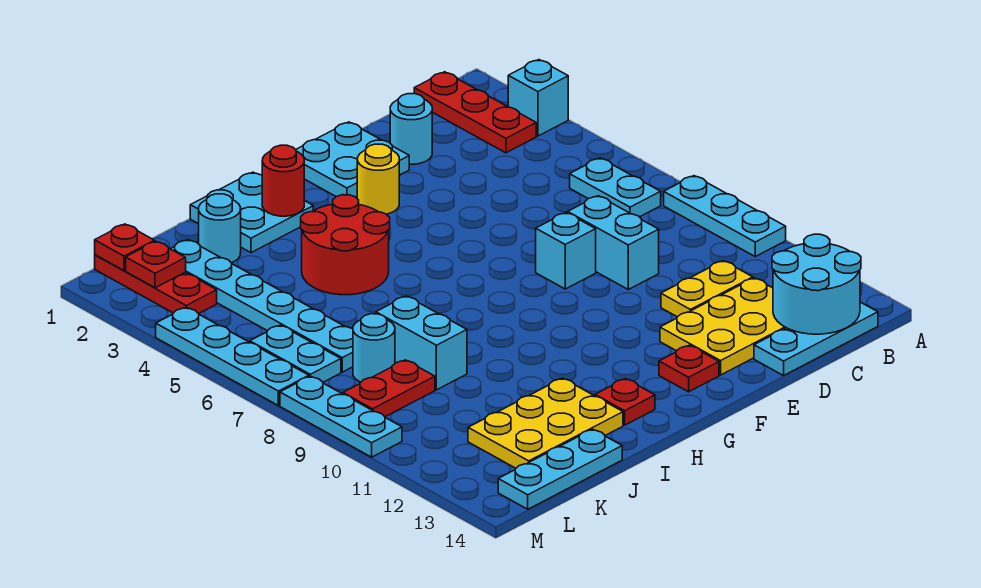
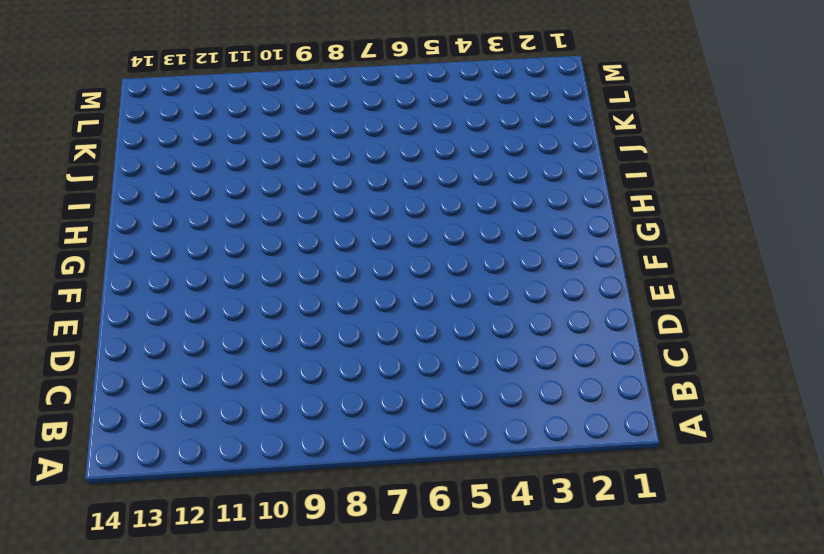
none -> cyan brick A3 level 1
none -> cyan plate A8:A10 level 1
none -> red plate B1:B3 level 1
none -> cyan plate B6:B7 level 1

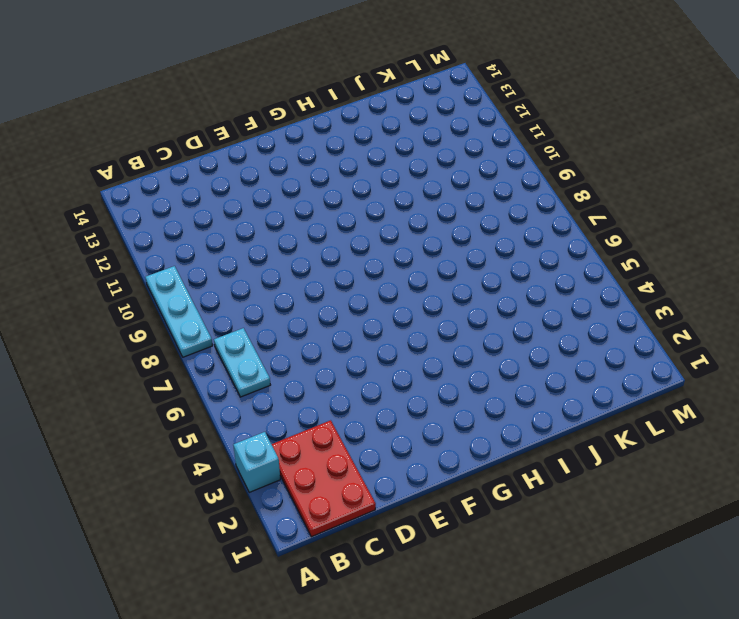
red plate B1:C3 level 1 -> red plate B1:B3 level 1
none -> cyan plate B14:D14 level 1
none -> yellow plate C11:D11 level 1
none -> yellow plate C12:E13 level 1
none -> cyan round brick D2 level 1

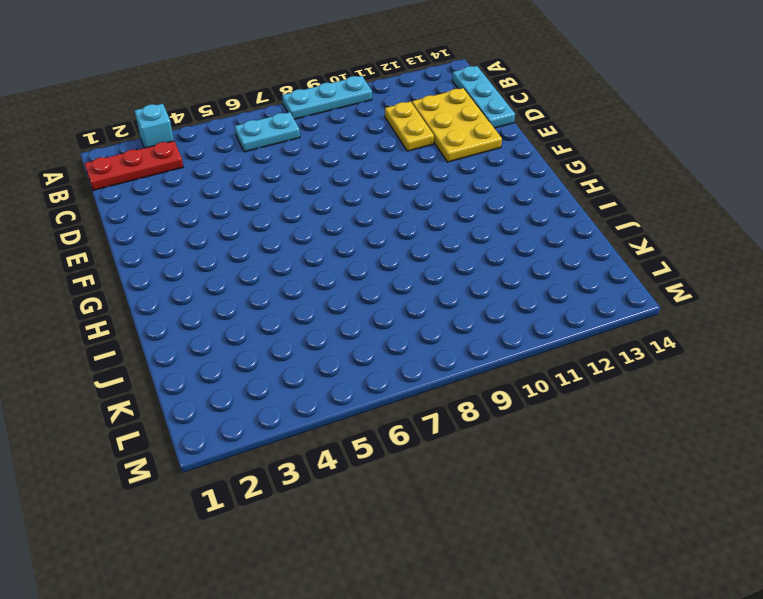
none -> cyan round brick D2 level 1
none -> cyan brick D8:D9 level 1
none -> cyan plate E1:F2 level 1
none -> cyan brick E8 level 1

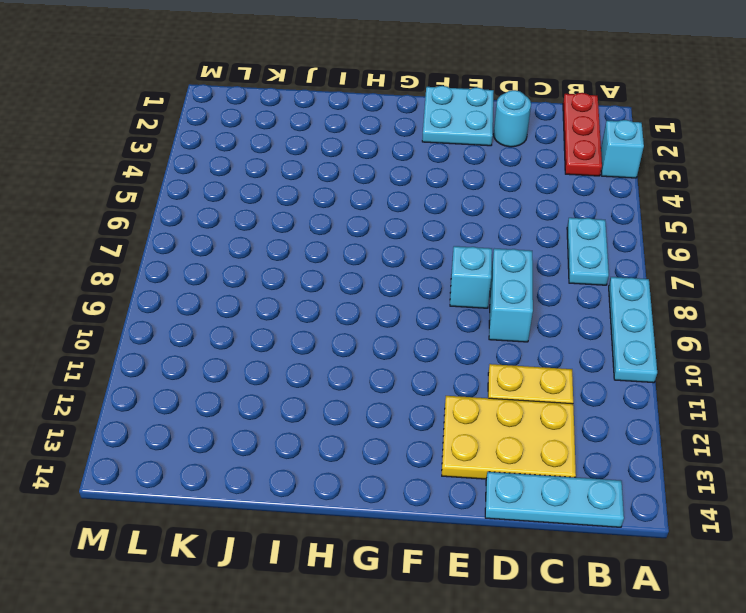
none -> yellow round brick F3 level 1
none -> red plate F13 level 1
none -> cyan plate H1:I2 level 1
none -> red round brick H4:I5 level 1

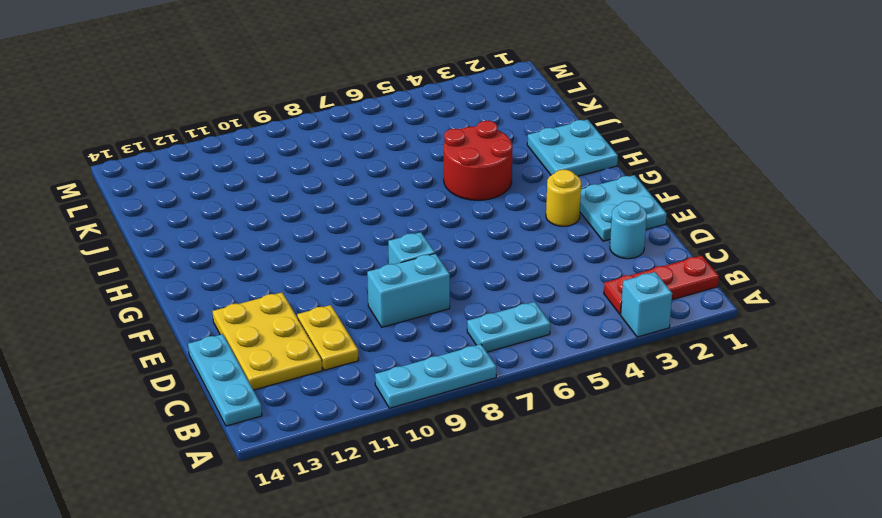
none -> red plate F13 level 1
none -> red plate H13 level 1
none -> yellow plate I12:K13 level 1
none -> cyan round brick J2 level 1

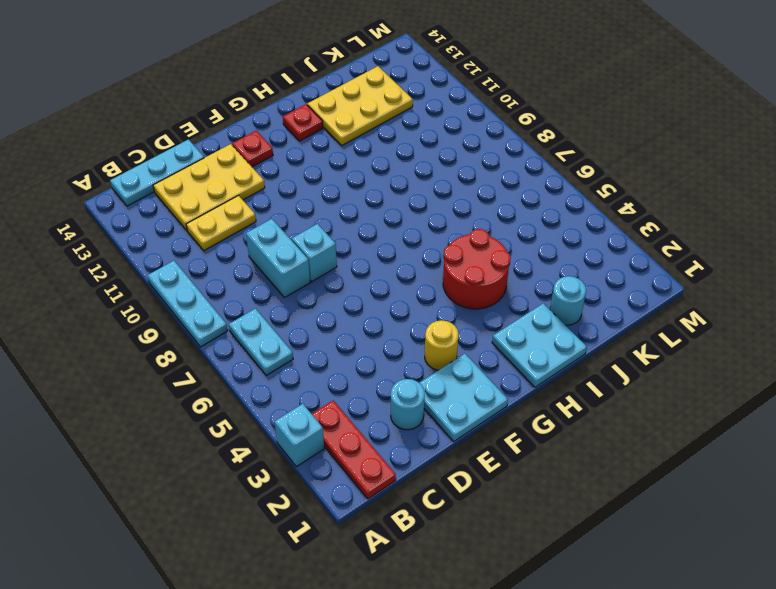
none -> cyan brick J8:J9 level 1
none -> cyan plate J14:L14 level 1
none -> cyan plate K2:K7 level 1
none -> cyan round brick K8 level 1

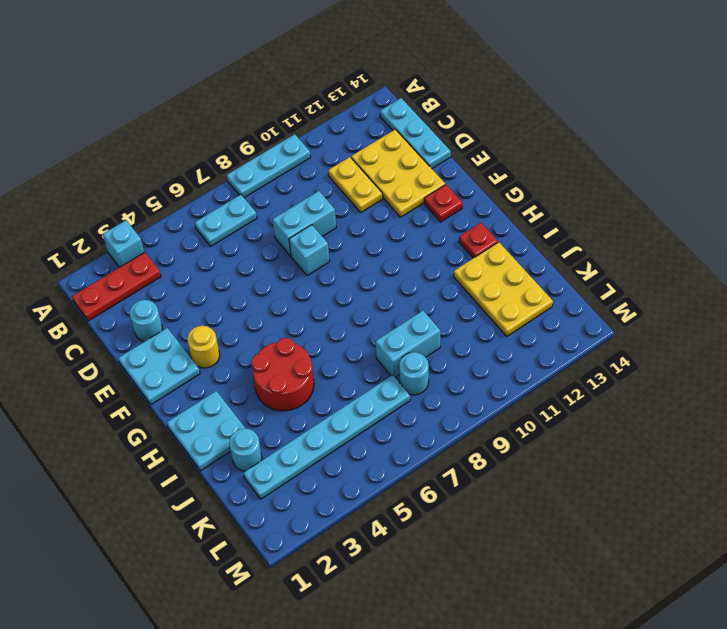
none -> cyan plate J14:L14 level 1
none -> red plate K9:L9 level 1
none -> red plate L1:L3 level 1
none -> cyan plate L6:L7 level 1

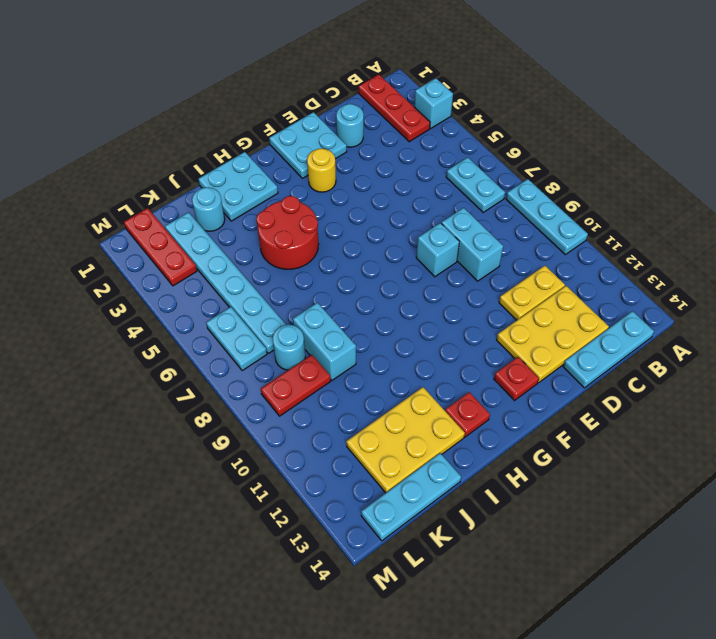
none -> cyan plate M4:M7 level 1
none -> cyan plate M8:M10 level 1
none -> cyan round brick B13:C14 level 2
none -> red round brick H2 level 2

